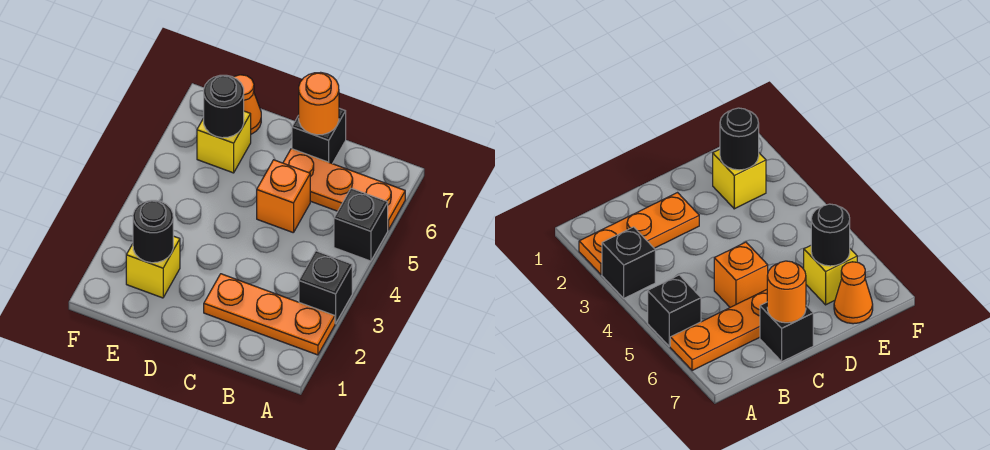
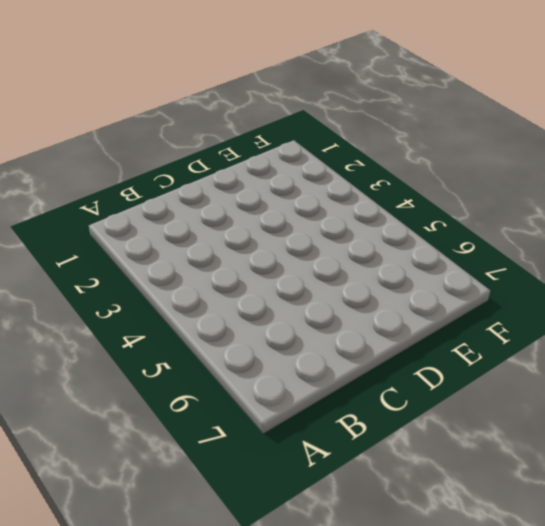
none -> orange plate A2:C2 level 1
none -> black brick A3 level 1
none -> black brick A5 level 1

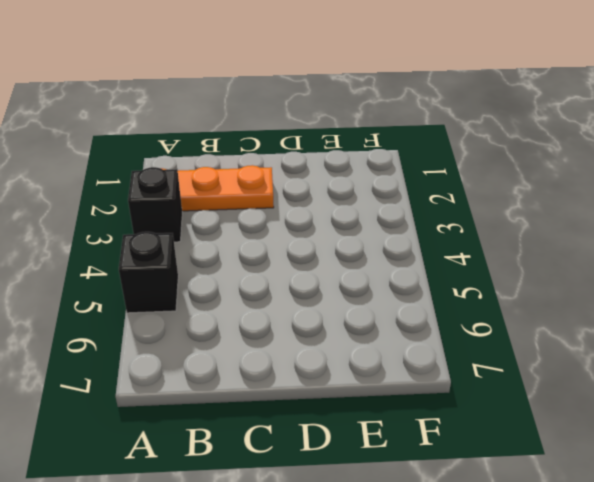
none -> orange plate A6:C6 level 1
none -> orange brick C5 level 1
none -> black brick C7 level 1

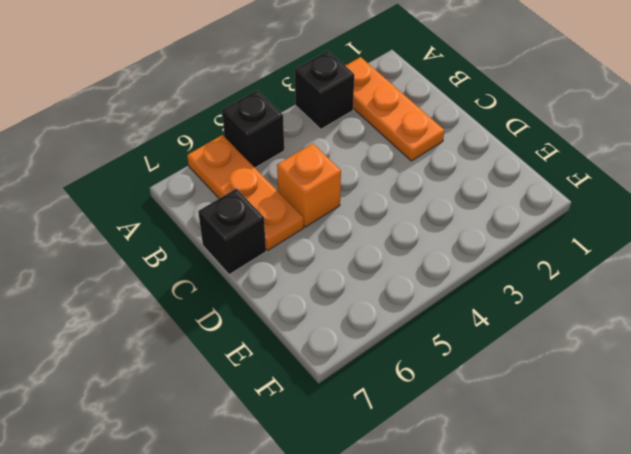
none -> yellow brick E2 level 1
none -> yellow brick E6 level 1
none -> orange cone E7 level 1

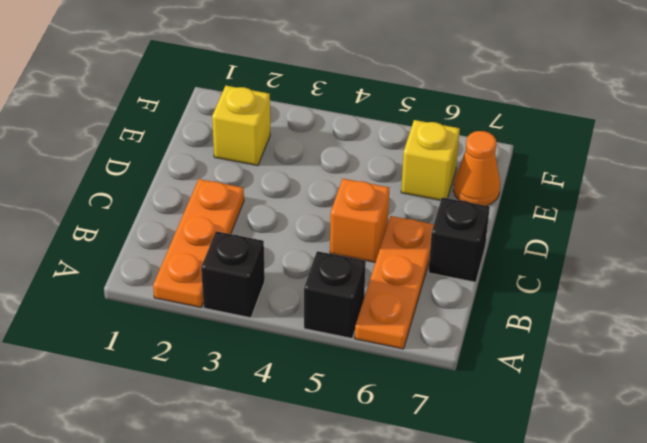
none -> orange round brick C7 level 2
none -> black round brick E2 level 2
none -> black round brick E6 level 2

